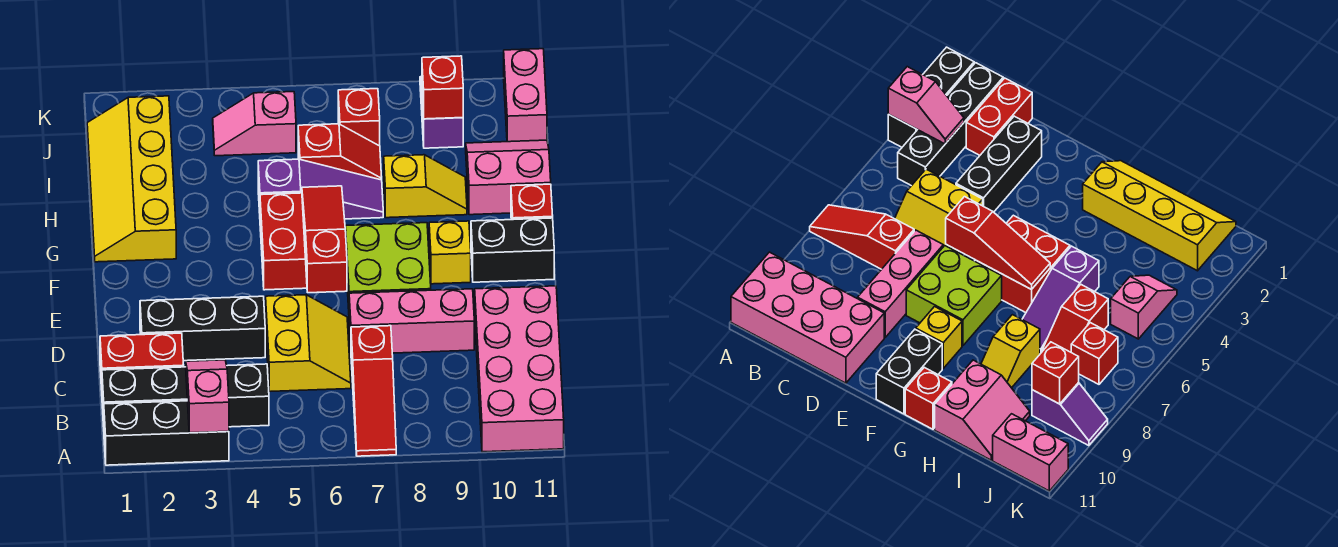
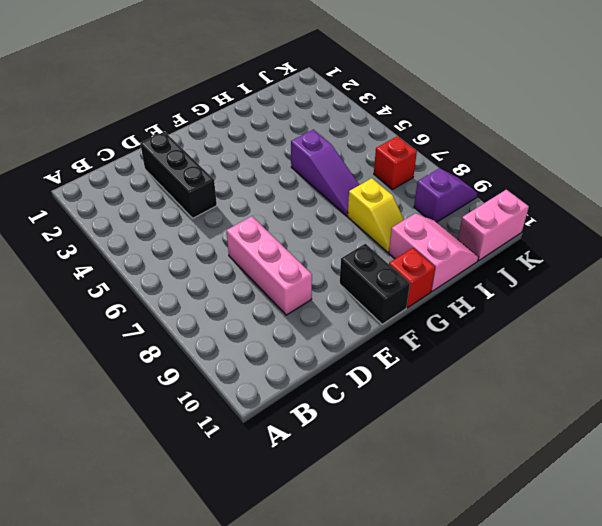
none -> black brick A1:A3 level 1
none -> red slope A7:C7 level 1 top C
none -> pink brick A10:D11 level 1

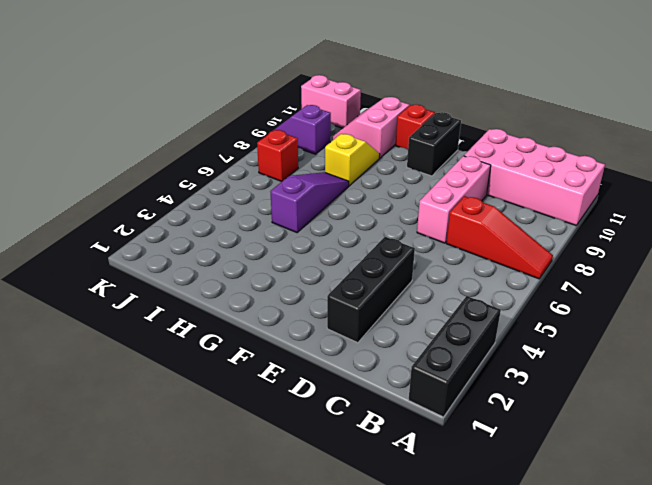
none -> black brick B1:B4 level 1
none -> red brick C1:C2 level 1
none -> yellow slope C5:D6 level 1 top 5

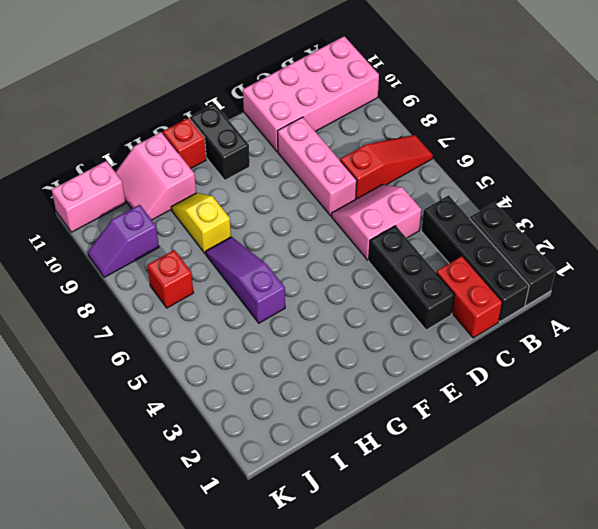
pink slope C5:D6 level 1 top 5 -> yellow slope C5:D6 level 1 top 5
none -> lime brick E7:F8 level 1
none -> red brick F5:G6 level 1
none -> yellow brick F9 level 1

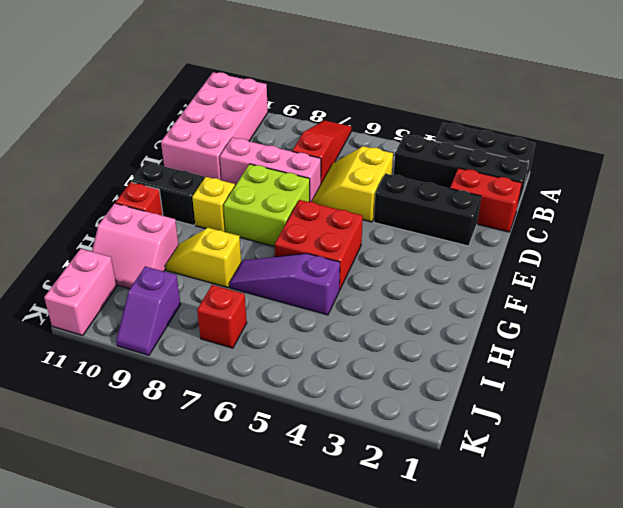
none -> yellow slope G1:J2 level 1 top 2
none -> red slope I6:I7 level 1 top 6
none -> pink slope J4:J5 level 1 top 5

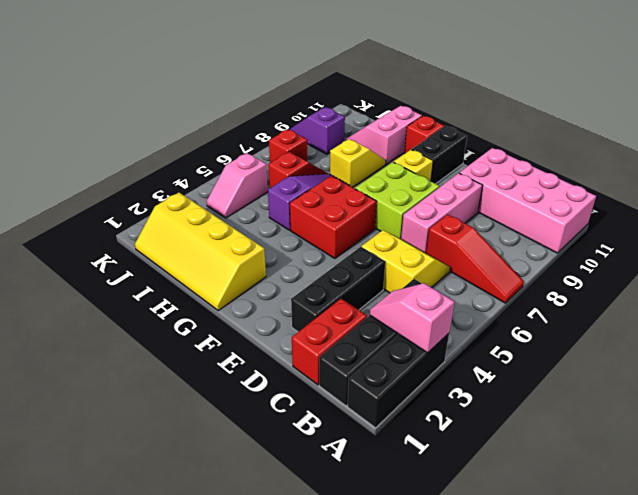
none -> pink brick J11:K11 level 1
none -> red slope E6:G6 level 2 top E
none -> red brick J9 level 2

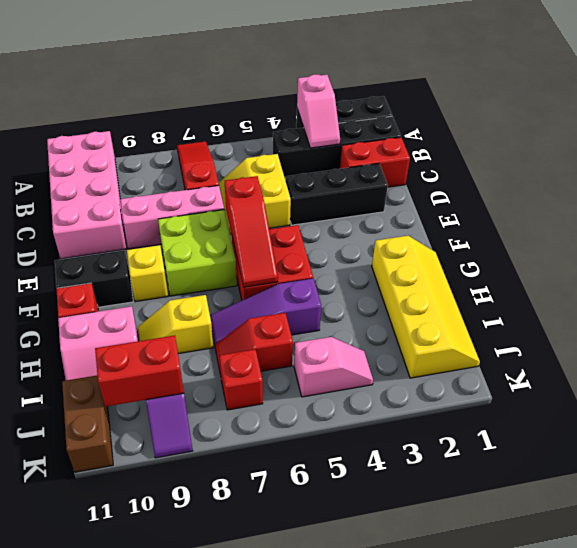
red brick J9:J10 level 2 -> red brick J9 level 2
brown brick J11:K11 level 1 -> pink brick J11:K11 level 1

